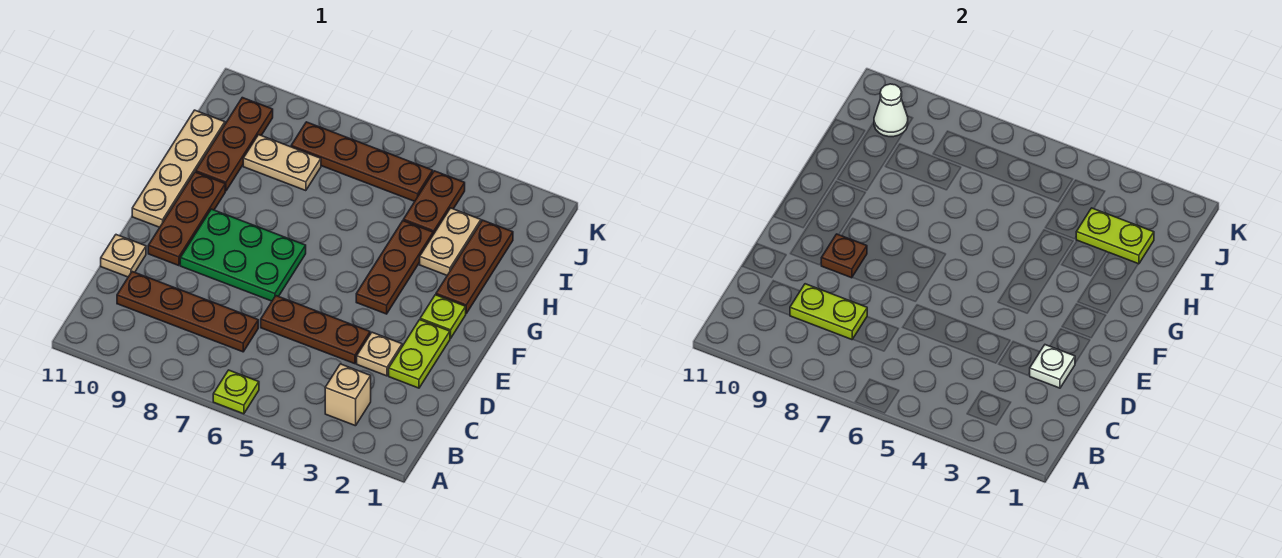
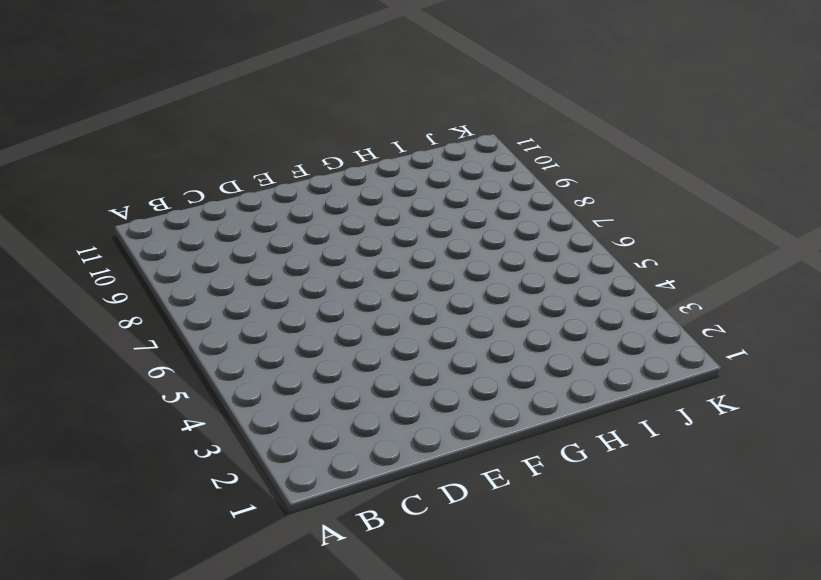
none -> lime plate A6 level 1
none -> tan brick B3 level 1
none -> brown plate C7:C10 level 1

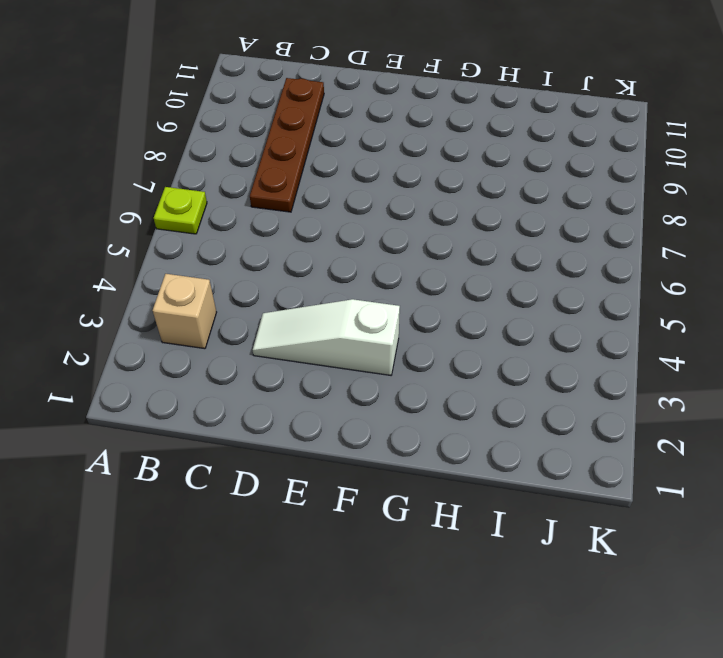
white slope D3:F3 level 1 top F -> tan plate D3 level 1
none -> lime plate D2:E2 level 1
none -> brown plate D4:D6 level 1
none -> tan plate D11 level 1

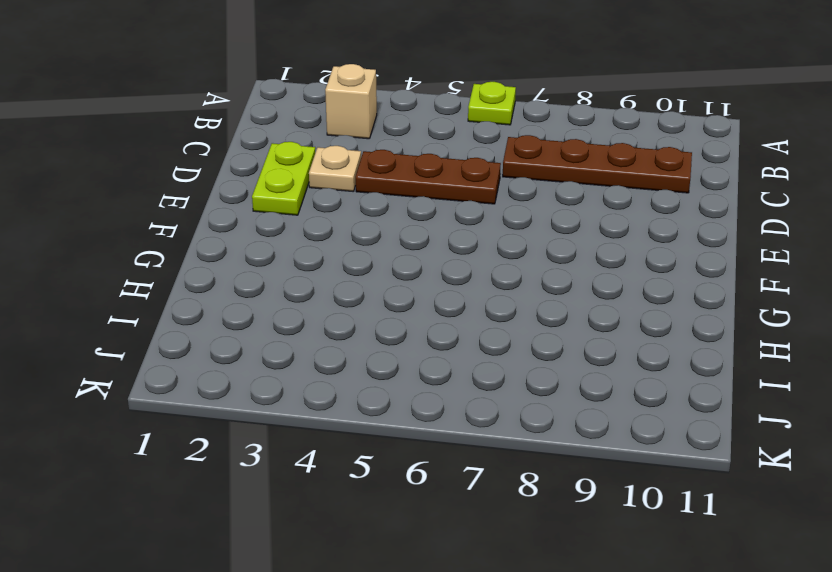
none -> tan plate D11 level 1
none -> green plate E7:F9 level 1
none -> brown plate E10:G10 level 1

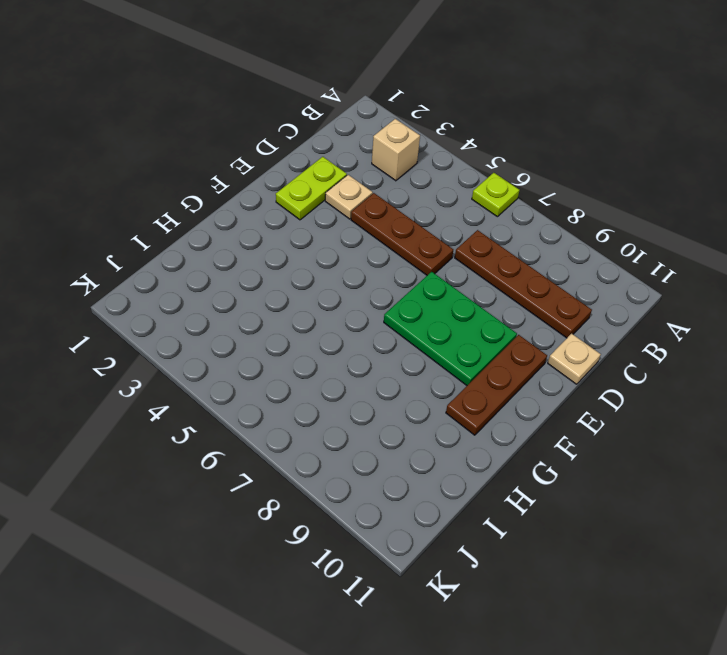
none -> lime plate F2 level 1
none -> brown plate F4:H4 level 1
none -> tan plate F11:I11 level 1

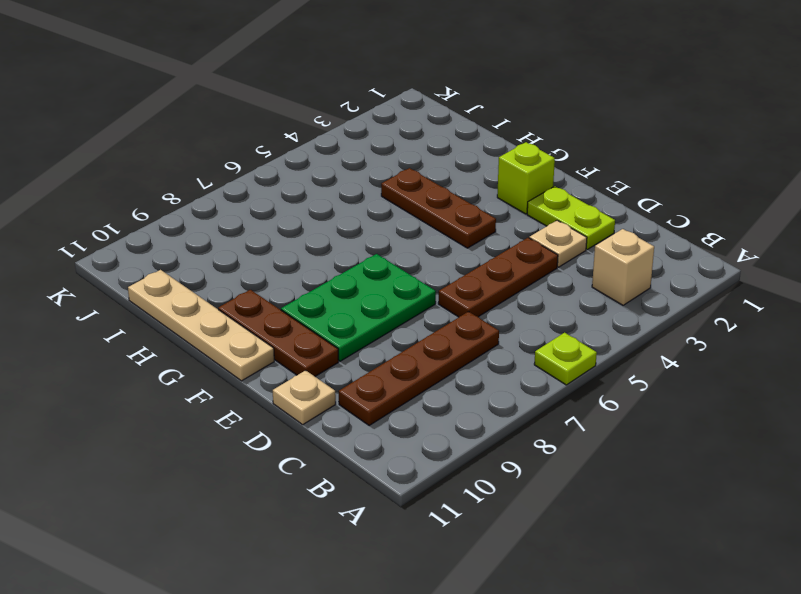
lime brick F2 level 1 -> lime plate F2 level 1
none -> brown plate G2:I2 level 1
none -> tan plate H3:I3 level 1
none -> brown plate H10:J10 level 1

